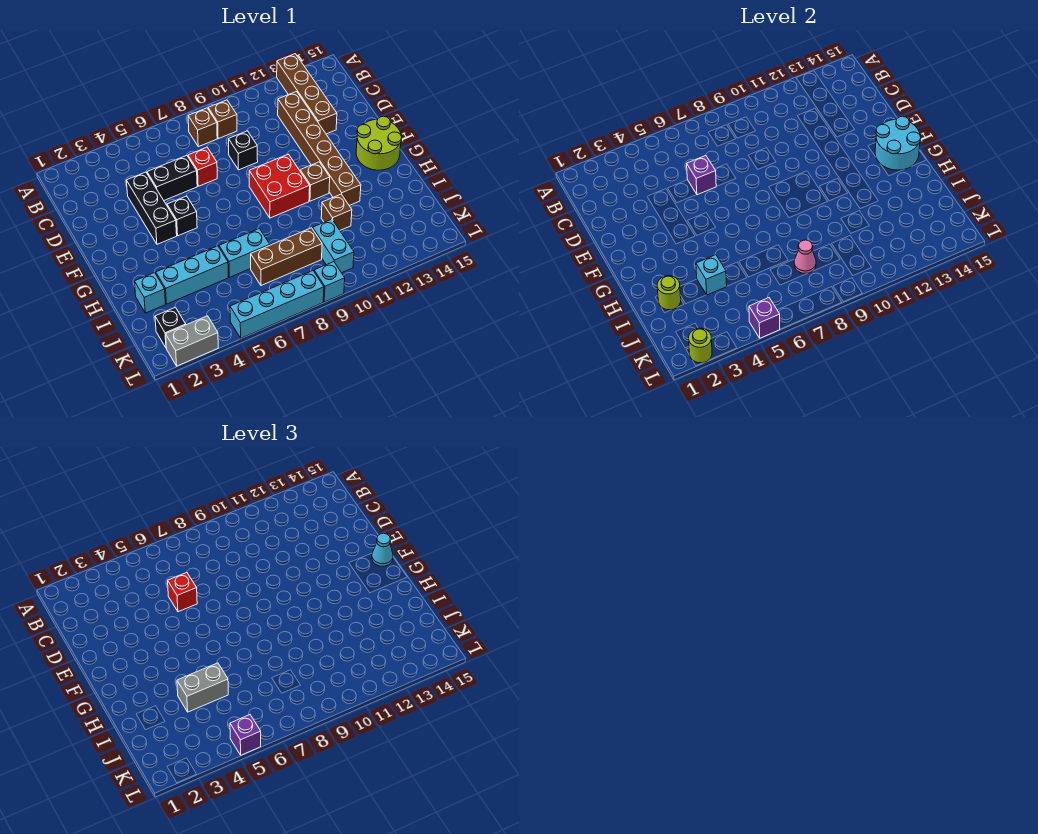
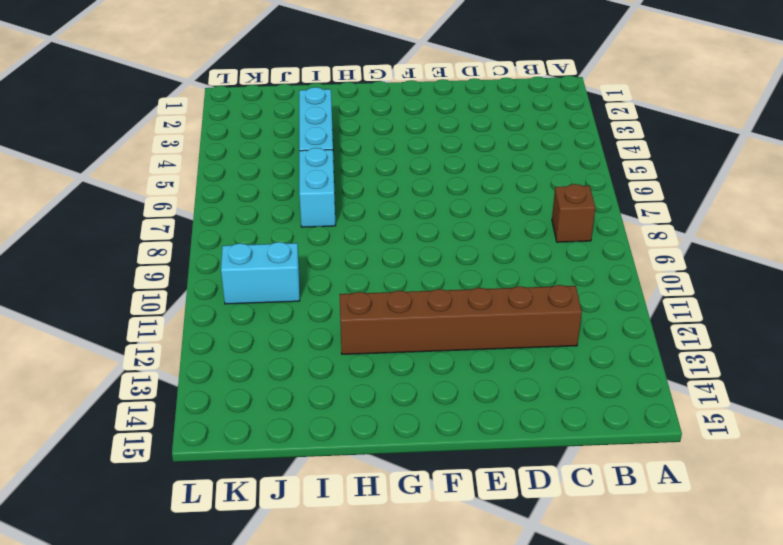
none -> brown brick A13:D13 level 1
none -> brown brick B9 level 1
none -> black brick D4:F4 level 1
none -> black brick D5:D6 level 1

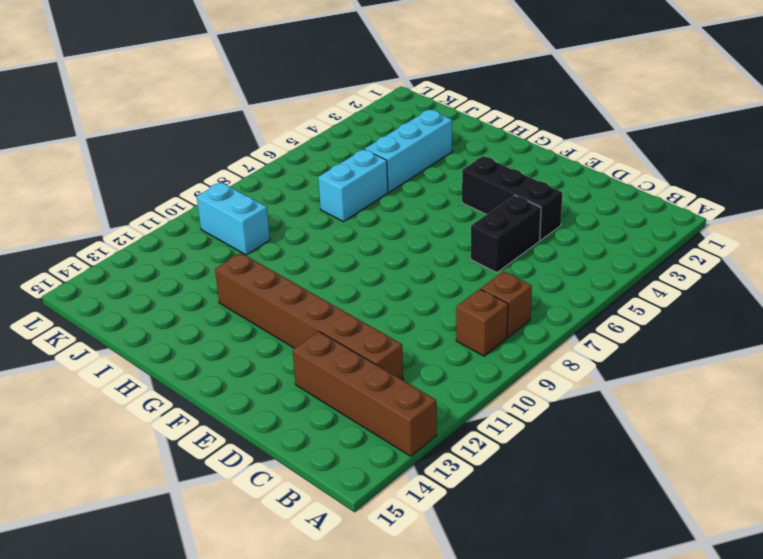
none -> red brick D7 level 1
none -> black brick D9 level 1
none -> black brick F5 level 1
none -> red brick F9:G10 level 1

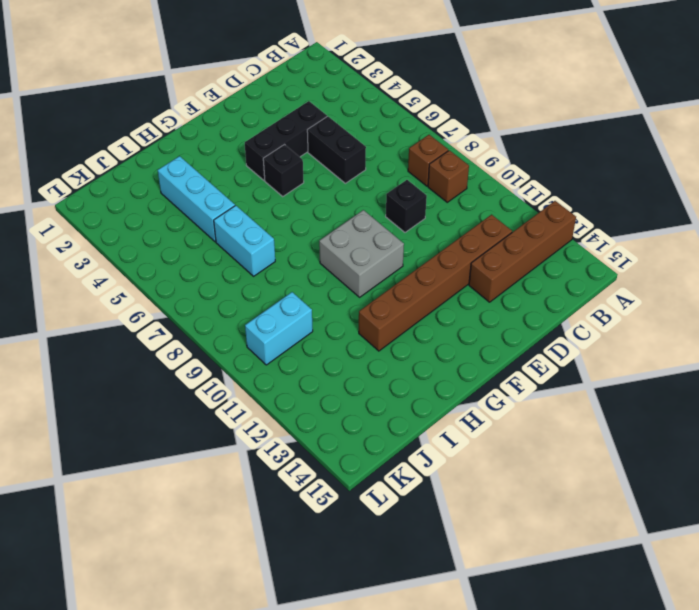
grey brick F9:G10 level 1 -> red brick F9:G10 level 1
none -> red brick D7 level 1
none -> lime round brick F14:G15 level 1
none -> brown brick G11 level 1
none -> cyan brick I2 level 1

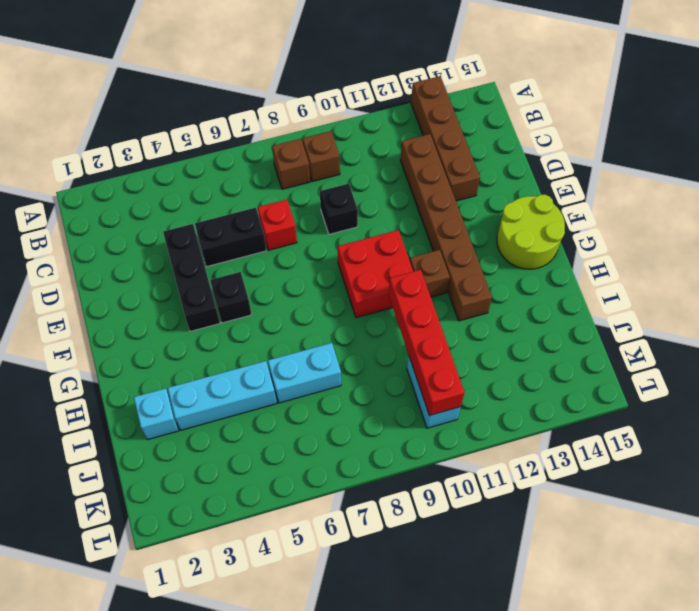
red brick H10:K10 level 2 -> none
none -> brown brick I11 level 1
none -> brown brick J7:J9 level 1
none -> black brick K2 level 1
none -> grey brick L2:L3 level 1

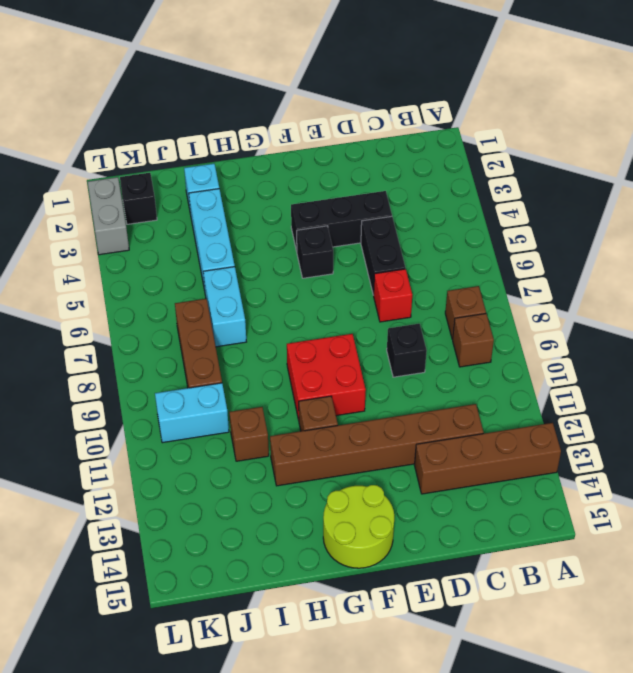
none -> cyan brick L5:L8 level 1
none -> cyan brick L9 level 1
none -> purple brick D6 level 2
none -> cyan round brick F14:G15 level 2

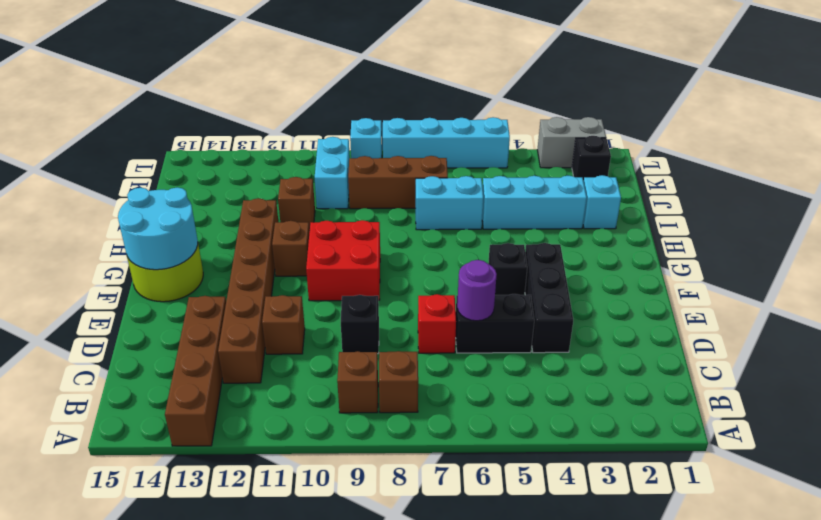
purple round brick D6 level 2 -> purple brick D6 level 2
brown brick D11 level 1 -> none
none -> lime round brick I2 level 2
none -> cyan brick I4 level 2
none -> pink cone J8 level 2
none -> lime round brick L2 level 2

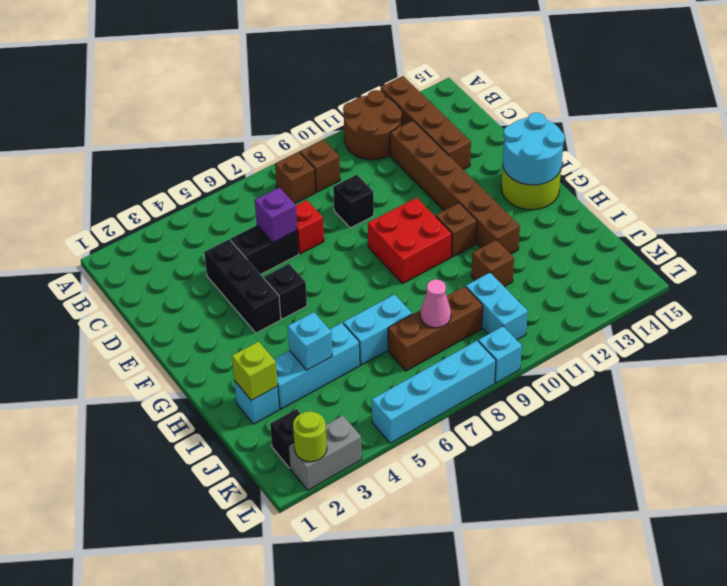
brown round brick A11:B12 level 1 -> none
lime brick I2 level 2 -> lime round brick I2 level 2
none -> purple brick L5 level 2
none -> red brick D6 level 3
none -> cyan cone F15 level 3
none -> grey brick I4:I5 level 3

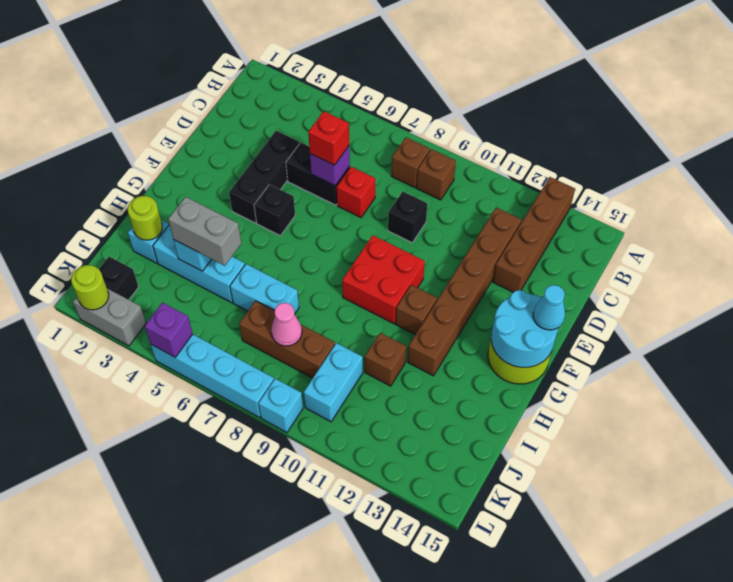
none -> purple brick L5 level 3

